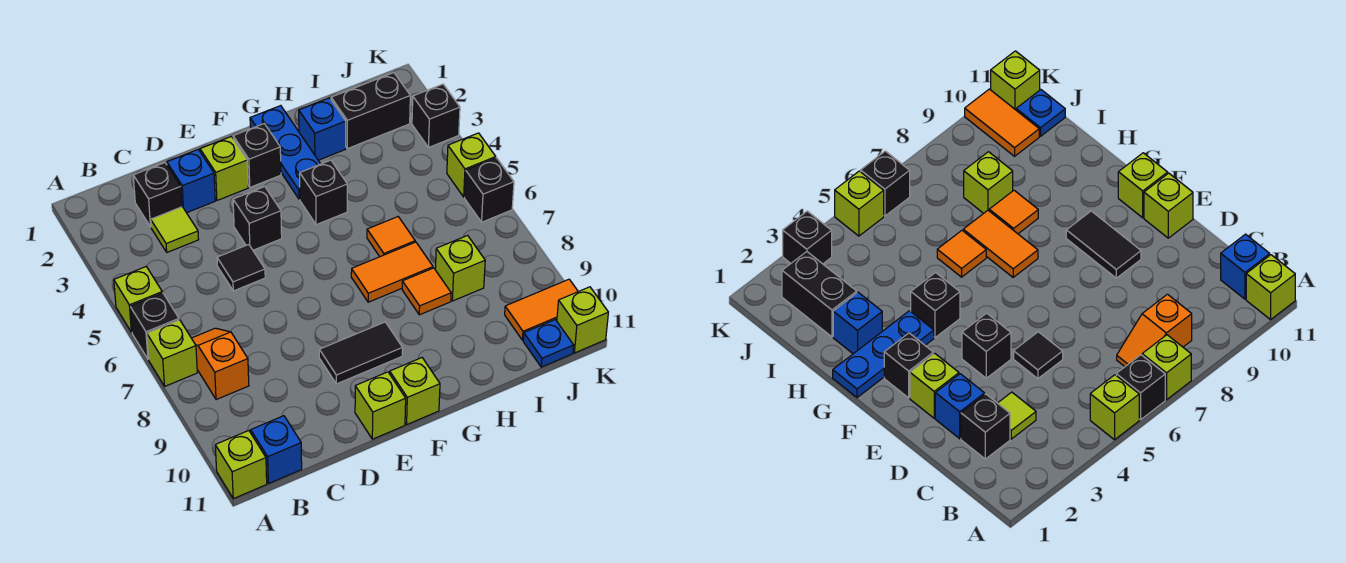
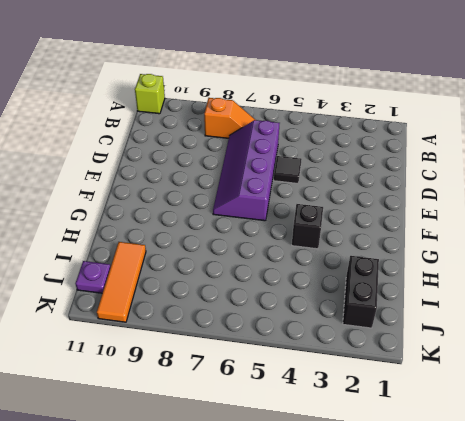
purple slope C6:F7 level 1 top 6 -> none
orange tile I10:K10 level 1 -> orange tile J10:K10 level 1
purple plate J11 level 1 -> blue plate J11 level 1
none -> lime brick A5 level 1
none -> black brick A6 level 1
none -> lime brick A7 level 1
none -> blue brick B11 level 1

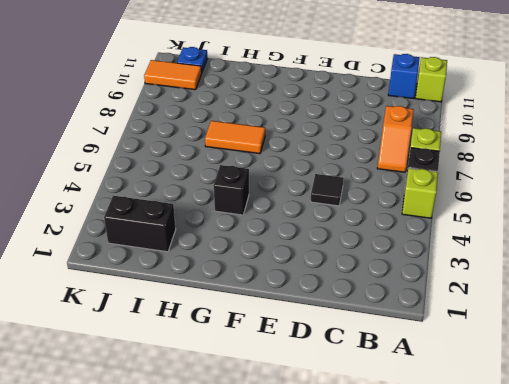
none -> black brick C2 level 1
none -> lime tile C3 level 1
none -> blue brick D2 level 1
none -> lime brick E2 level 1

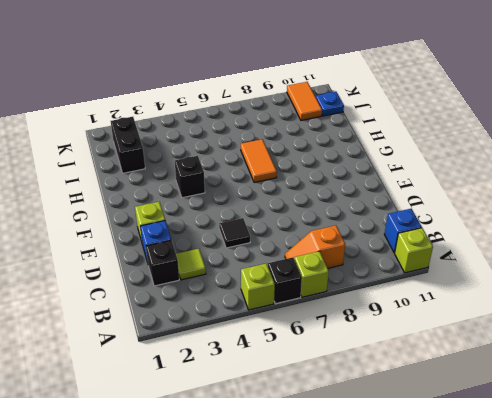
none -> black brick E4 level 1
none -> black tile E9:F9 level 1
none -> lime brick E11 level 1
none -> black brick F2 level 1

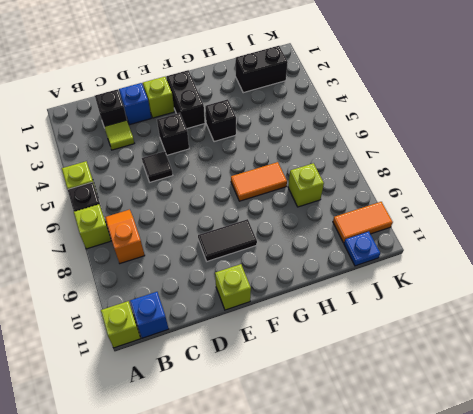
black brick F2:F3 level 1 -> black brick F2 level 1
none -> lime brick F11 level 1
none -> blue plate G1:G3 level 1
none -> blue brick H2 level 1
none -> orange tile H6 level 1

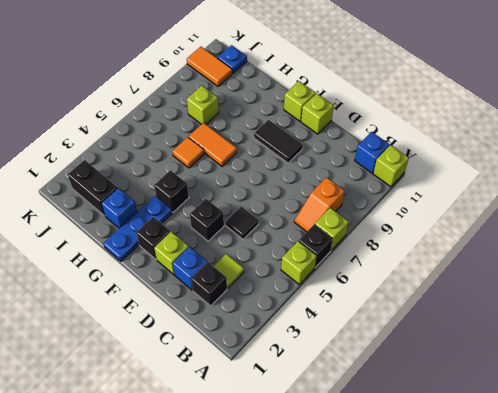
none -> orange tile H8 level 1
none -> black brick K3 level 1
none -> lime brick K5 level 1
none -> black brick K6 level 1

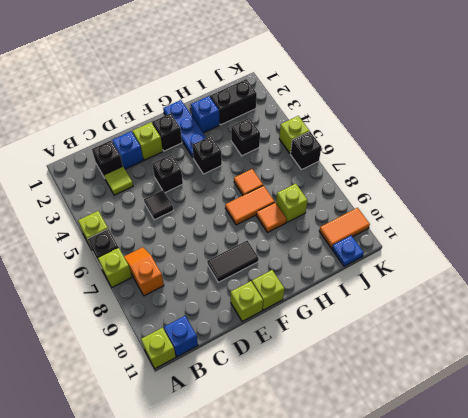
black brick I4 level 1 -> black brick K3 level 1
none -> lime brick K11 level 1

